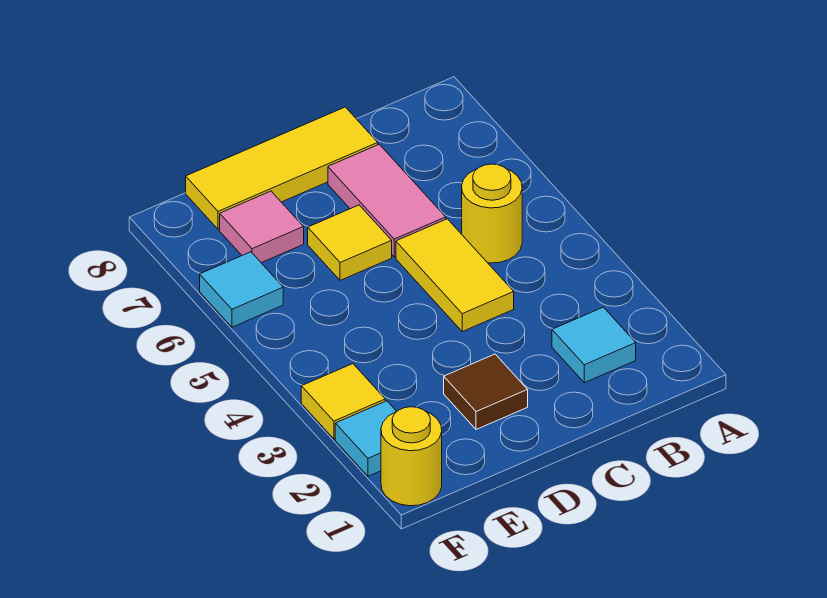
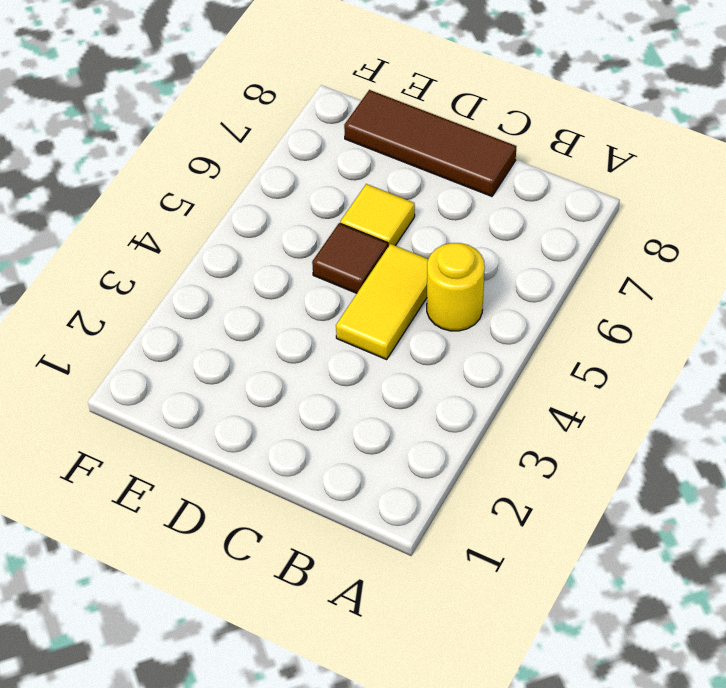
brown tile C8:E8 level 1 -> yellow tile C8:E8 level 1
brown tile D5 level 1 -> brown tile D2 level 1
none -> cyan tile B2 level 1
none -> pink tile C6:C7 level 1
none -> pink tile E7 level 1

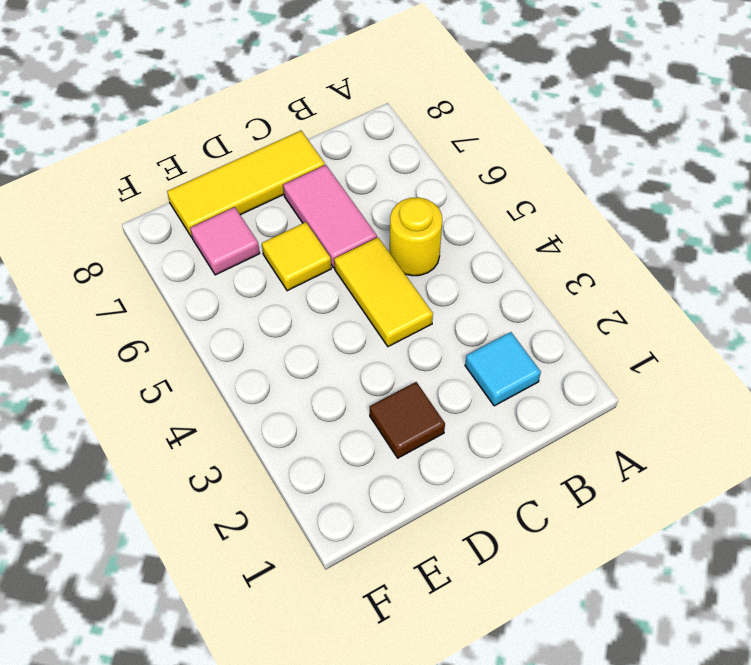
none -> yellow round brick F1 level 1
none -> cyan tile F2 level 1
none -> yellow tile F3 level 1

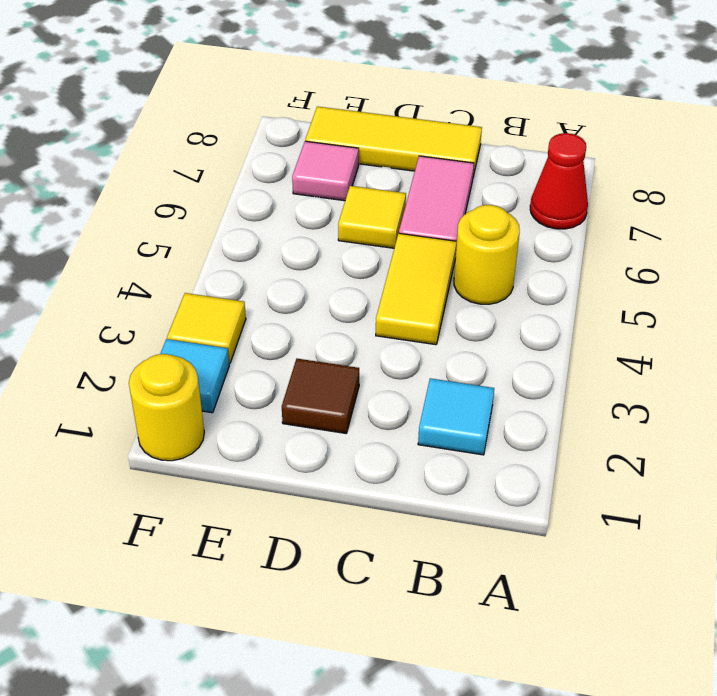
red cone A7 level 1 -> none
none -> cyan tile F6 level 1

